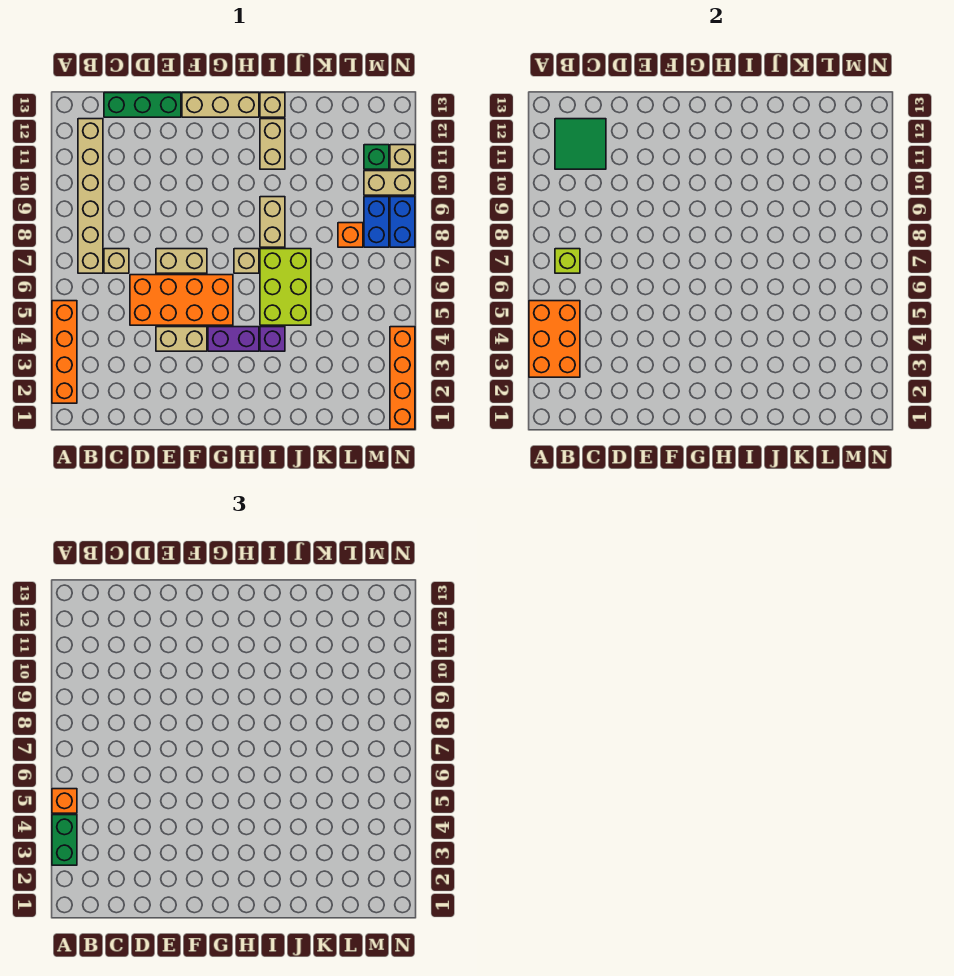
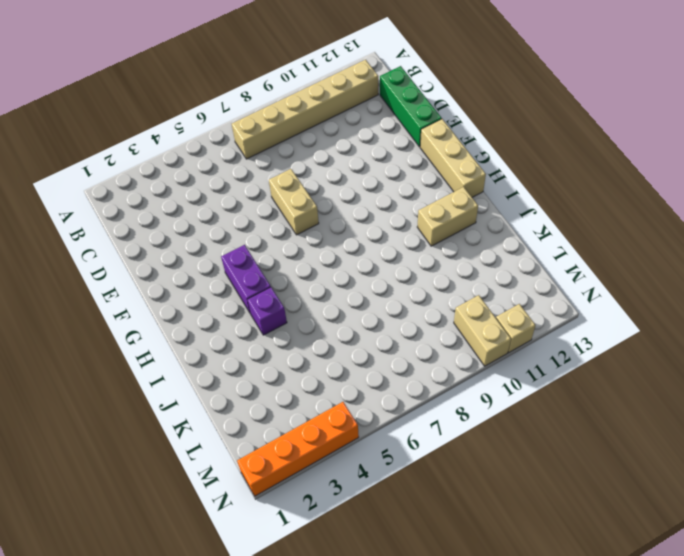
none -> orange brick A2:A5 level 1
none -> tan brick C7 level 1
none -> orange brick D5:G6 level 1

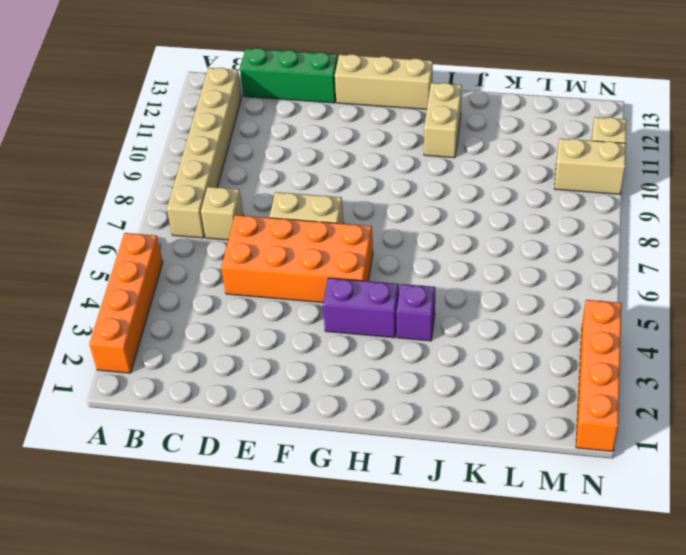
none -> tan brick E4:F4 level 1
none -> tan brick H7 level 1
none -> lime brick I5:J7 level 1

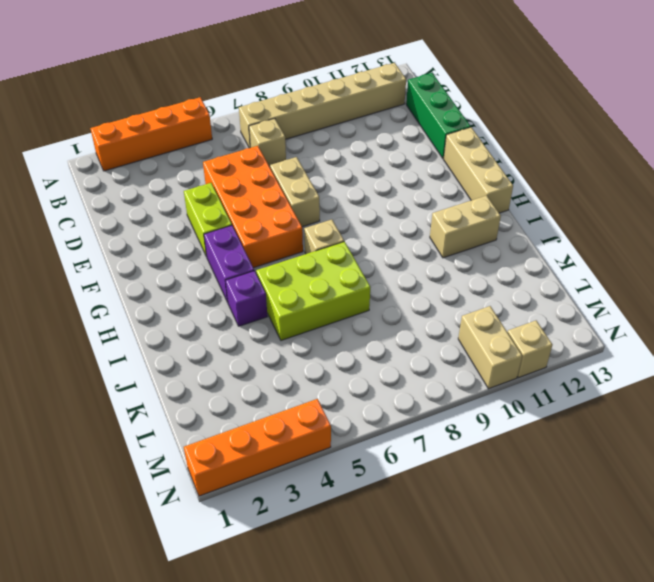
lime brick E4:F4 level 1 -> tan brick E4:F4 level 1
none -> tan brick I8:I9 level 1
none -> tan brick I13 level 1
none -> orange brick L8 level 1

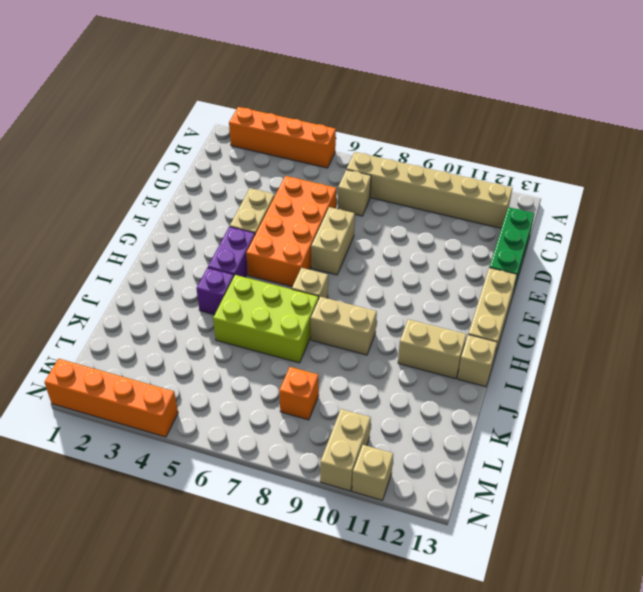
none -> blue brick M8:M9 level 1
none -> green brick M11 level 1
none -> blue brick N8:N9 level 1

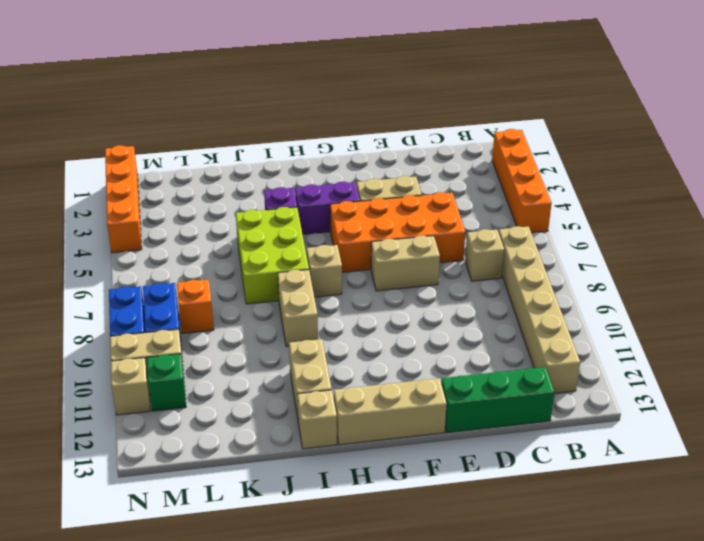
none -> orange brick A3:B5 level 2
none -> lime brick B7 level 2
none -> green tile B11:C12 level 2

